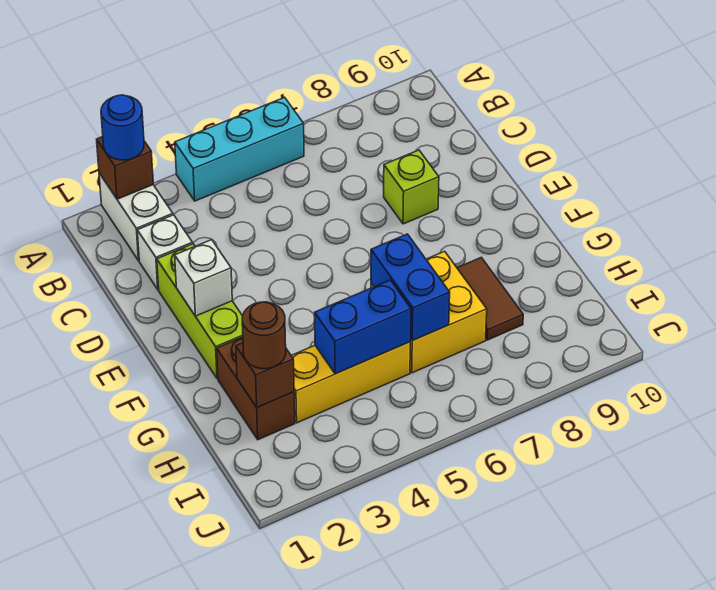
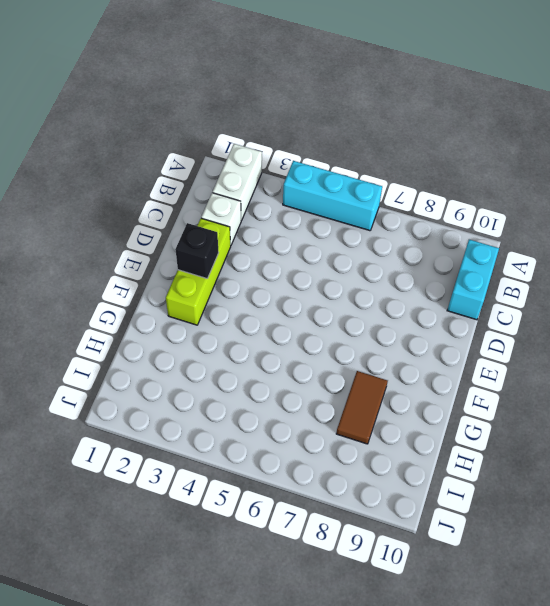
cyan brick B10:C10 level 1 -> none
black brick E2 level 2 -> white brick E2 level 2
none -> lime brick D8 level 1
none -> brown brick G2:H2 level 1
none -> yellow brick G6:H7 level 1

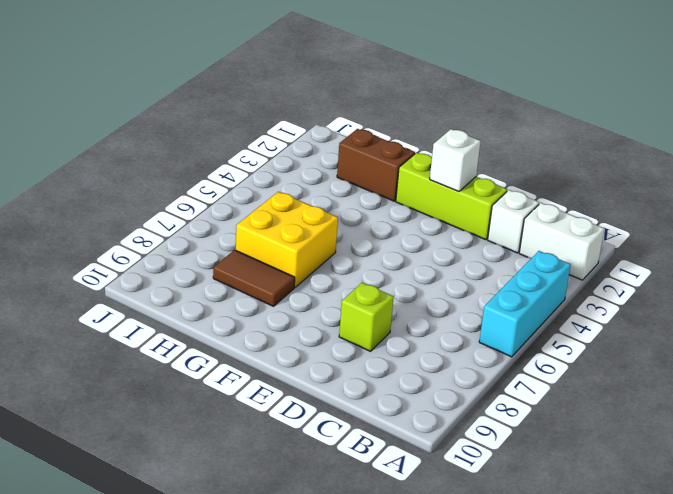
none -> yellow brick H3:H5 level 1
none -> brown brick A2 level 2
none -> blue brick G6:H6 level 2

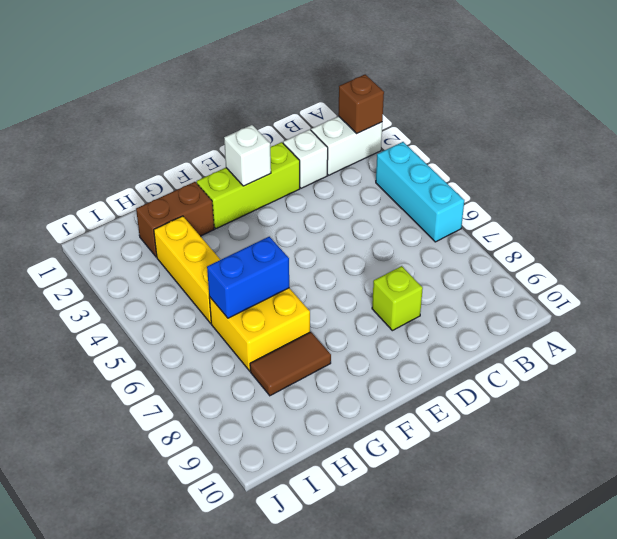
none -> brown brick H2 level 2
none -> blue brick H4:H5 level 2
none -> blue round brick A2 level 3

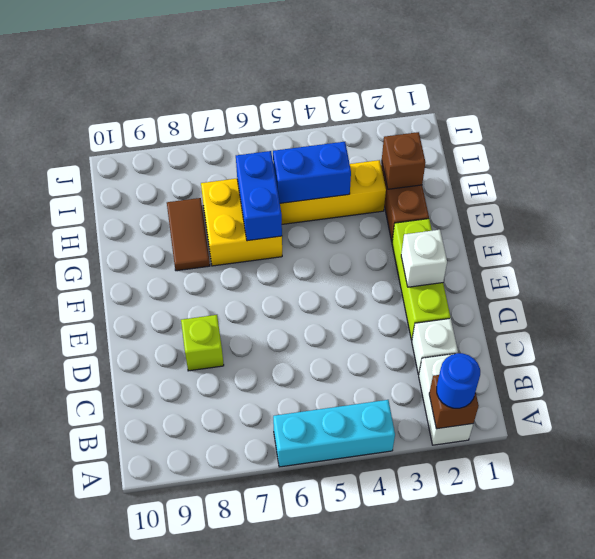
none -> brown round brick H2 level 3

